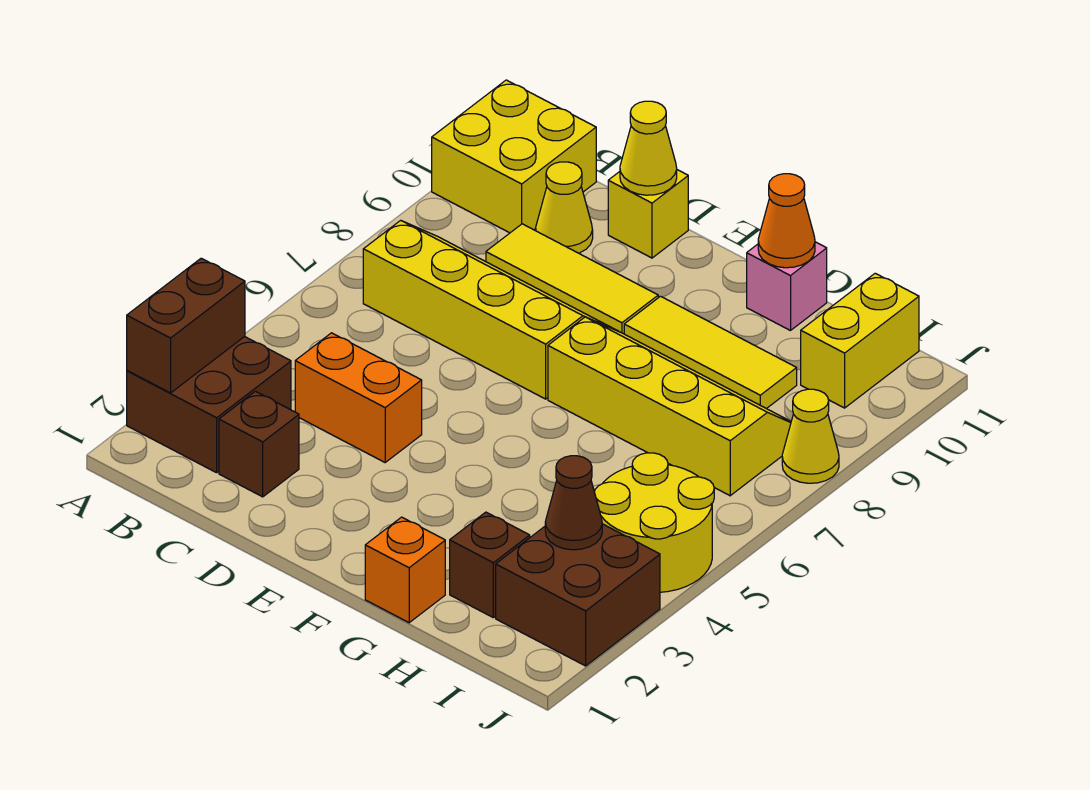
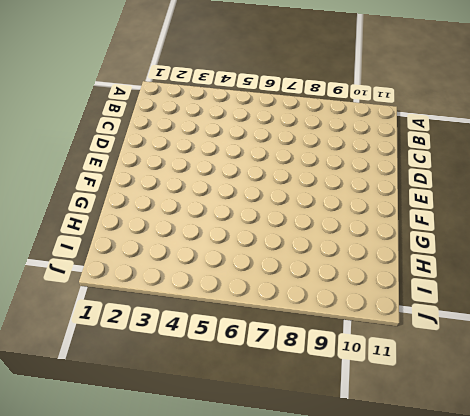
none -> brown brick A2:B3 level 1
none -> yellow brick A10:B11 level 1
none -> yellow slope B7:E8 level 1 top 7

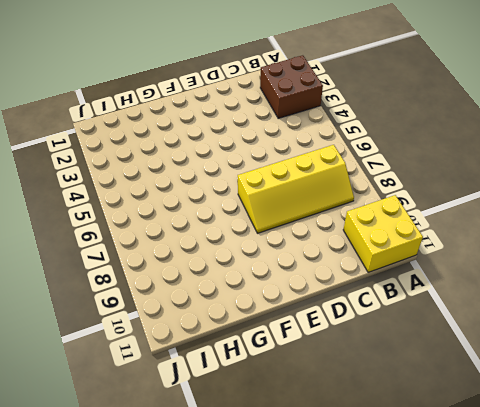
none -> brown brick C2 level 1
none -> orange brick C4:D4 level 1
none -> yellow tile C9:E9 level 1

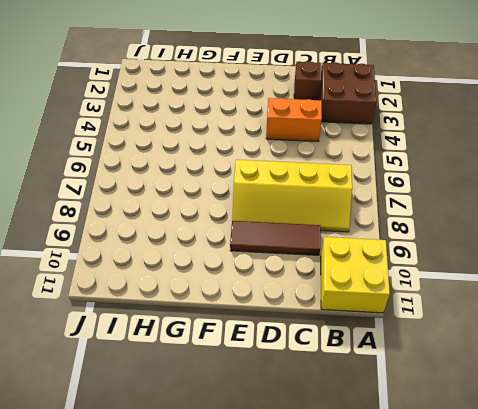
brown tile C9:E9 level 1 -> yellow tile C9:E9 level 1
none -> yellow cone C10 level 1
none -> yellow brick D11 level 1
none -> yellow slope F7:I8 level 1 top 7

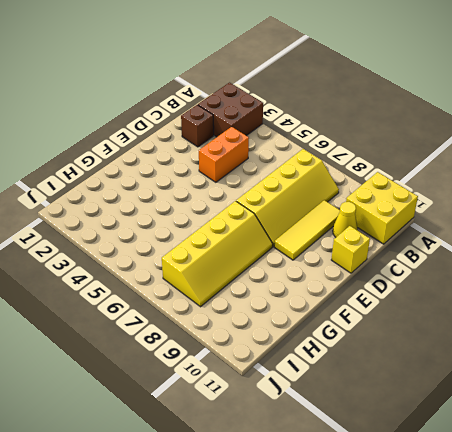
none -> yellow tile F9:H9 level 1
none -> orange brick G1 level 1
none -> pink brick G11 level 1

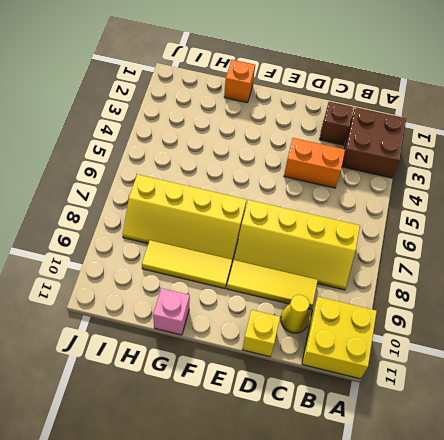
none -> brown brick H2 level 1
none -> brown brick I2:J3 level 1
none -> yellow round brick I4:J5 level 1

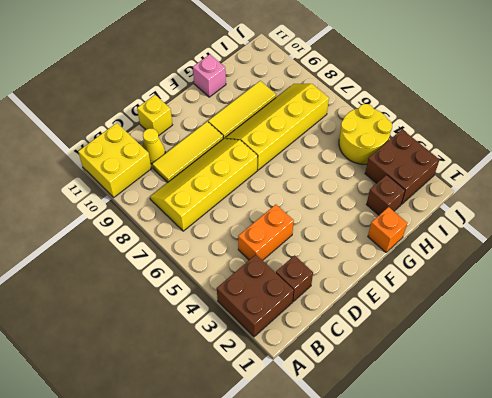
none -> yellow brick I10:I11 level 1
none -> yellow cone J8 level 1
none -> brown brick A2:A3 level 2

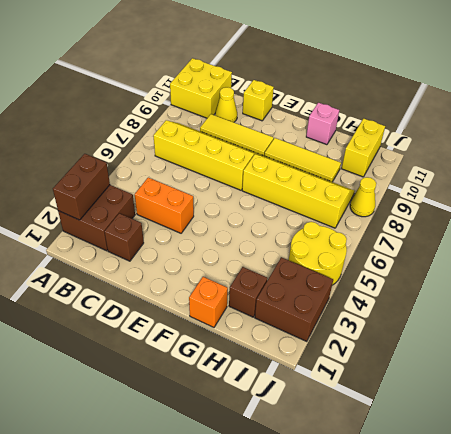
none -> yellow cone D11 level 2
none -> orange cone G11 level 2
none -> brown cone I3 level 2

